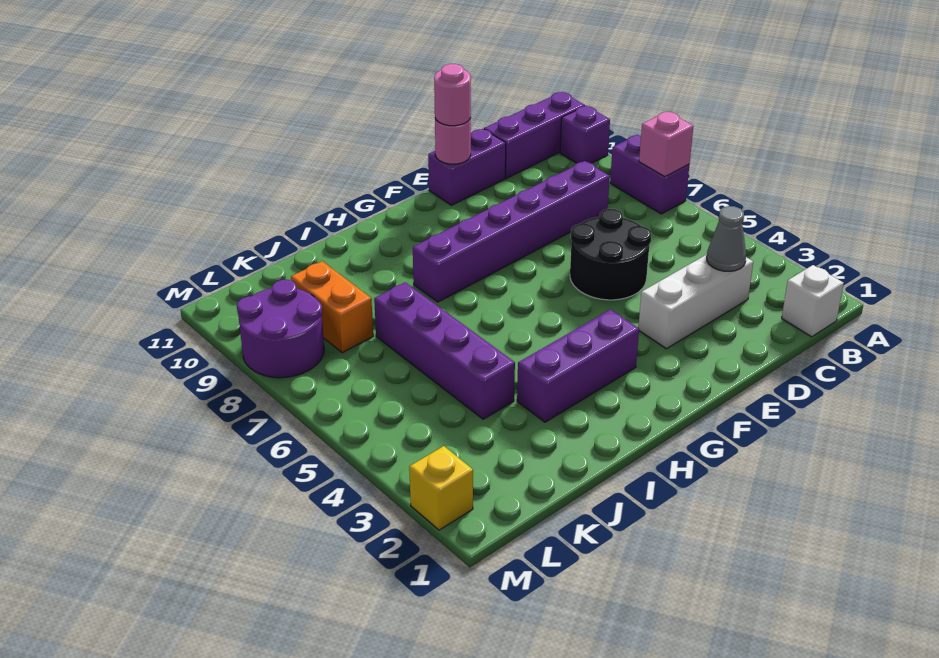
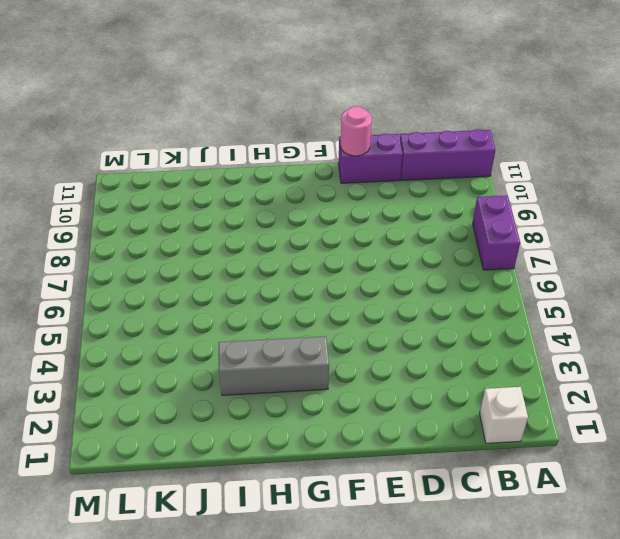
grey brick G3:I3 level 1 -> purple brick G3:I3 level 1
none -> purple brick A10 level 1
none -> white brick C3:E3 level 1
none -> purple brick C8:H8 level 1

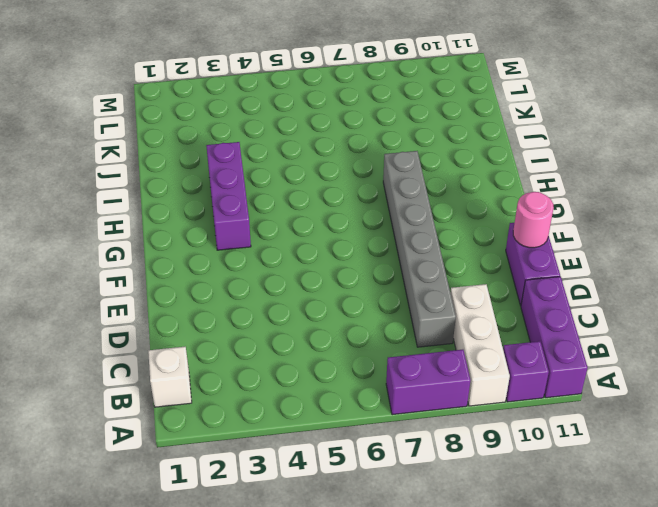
white brick A9:C9 level 1 -> white brick C3:E3 level 1
grey brick C8:H8 level 1 -> purple brick C8:H8 level 1
none -> black round brick D5:E6 level 1
none -> purple brick J4:J7 level 1
none -> orange brick K8:K9 level 1

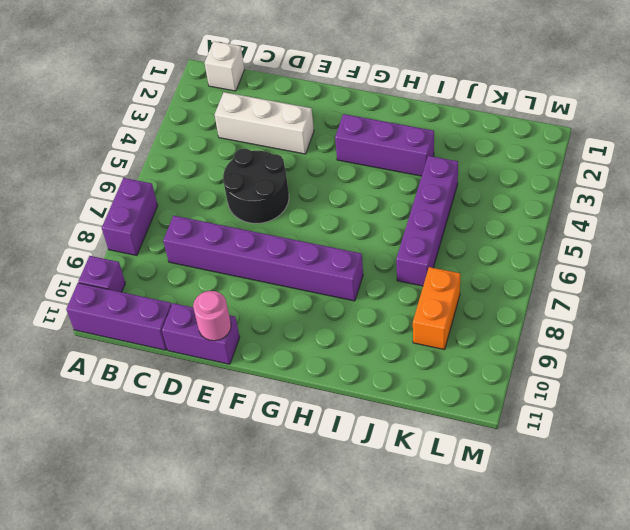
none -> purple round brick L8:M9 level 1
none -> yellow brick M2 level 1
none -> pink brick A7 level 2

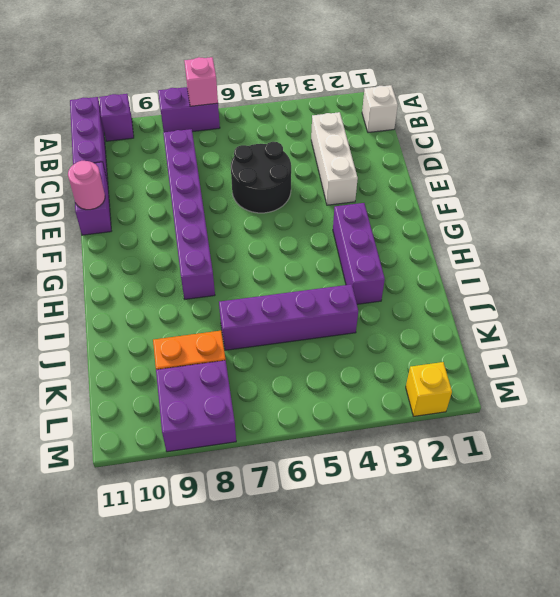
purple brick L8:M9 level 1 -> purple round brick L8:M9 level 1
none -> grey cone C3 level 2
none -> pink round brick E11 level 3

